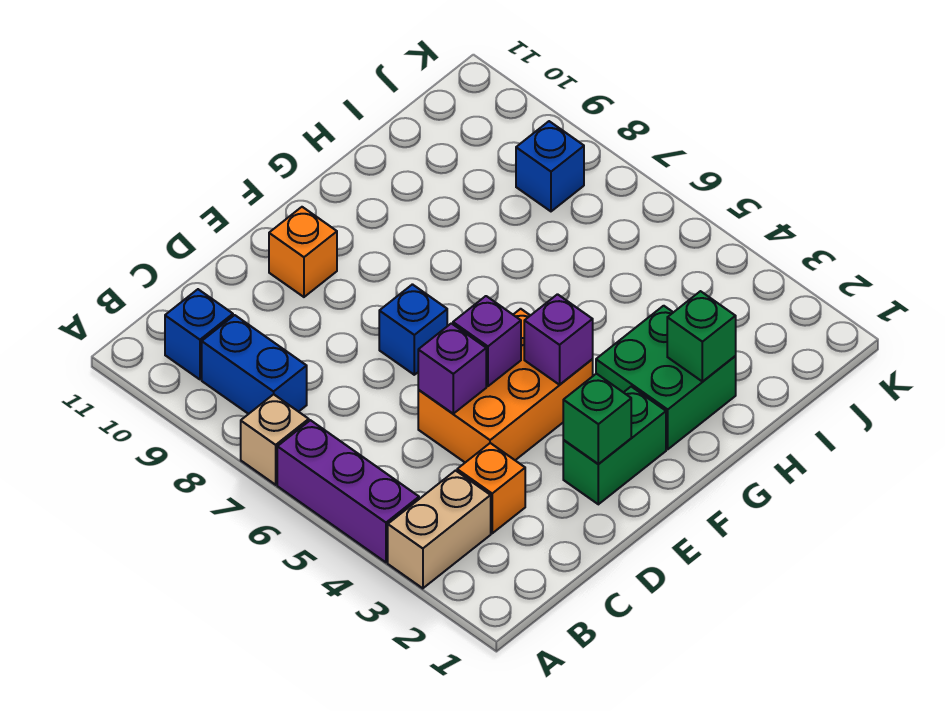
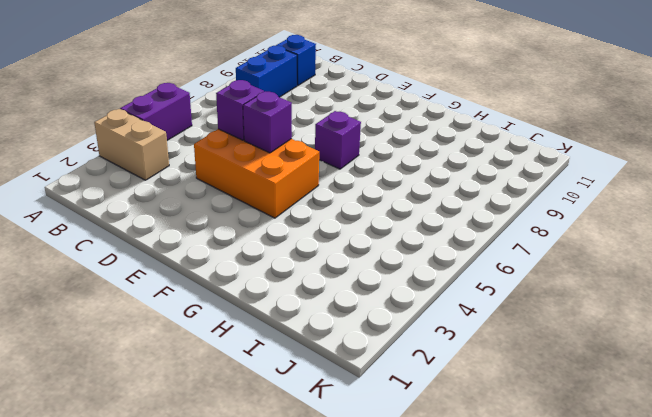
purple brick A4:A5 level 1 -> purple brick A4:A6 level 1
purple brick F7 level 1 -> purple brick F4 level 2
none -> tan brick A7 level 1
none -> orange brick C3 level 1
none -> green brick E2:F2 level 1

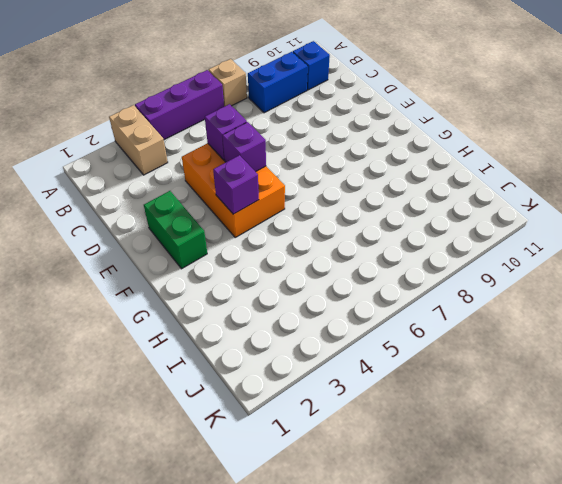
none -> orange brick C3 level 1
none -> blue brick E7 level 1
none -> orange brick E10 level 1

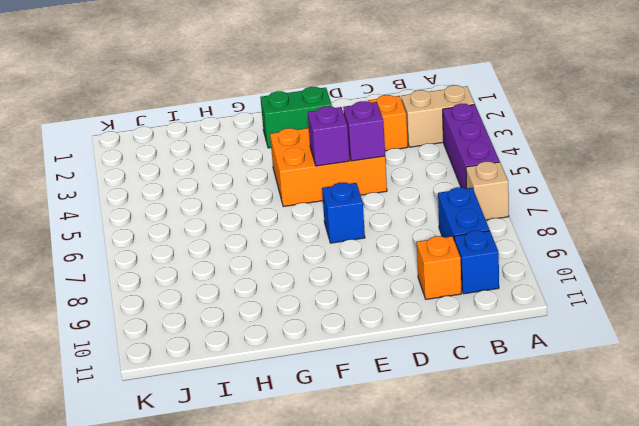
orange brick C10 level 1 -> orange brick E10 level 1
none -> green brick G2:H3 level 1
none -> blue brick J8 level 1
none -> green brick E2 level 2

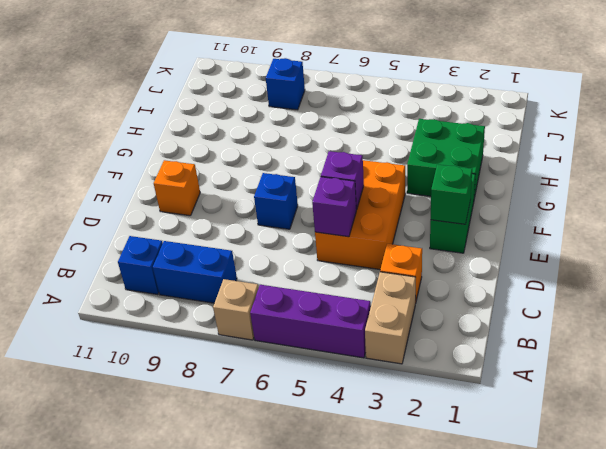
none -> purple brick F4 level 2
none -> green brick H2 level 2

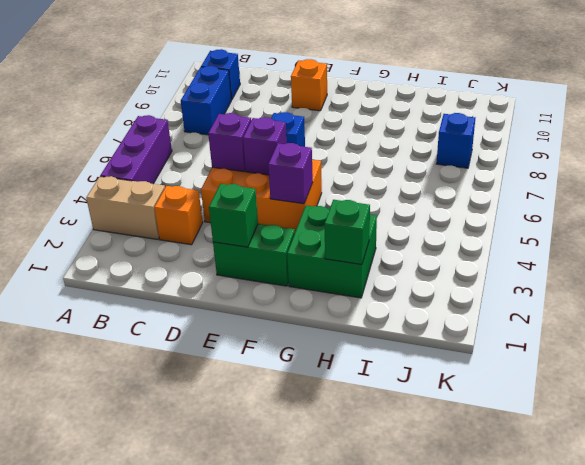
none -> tan brick A7 level 1

